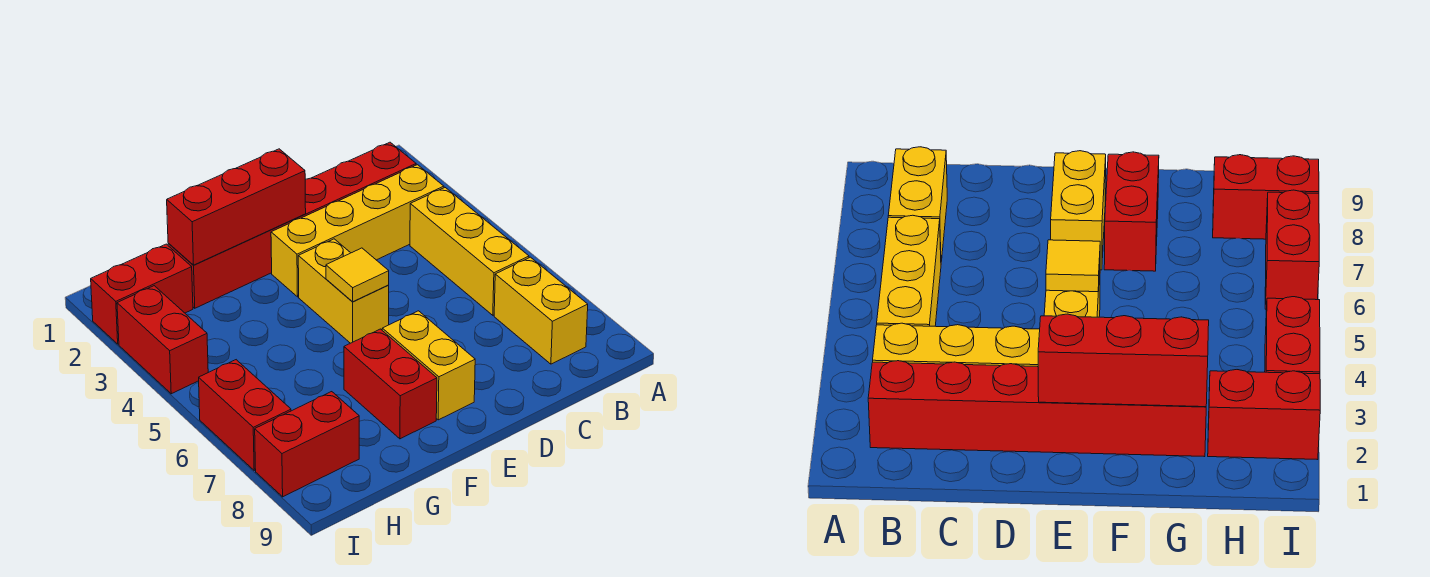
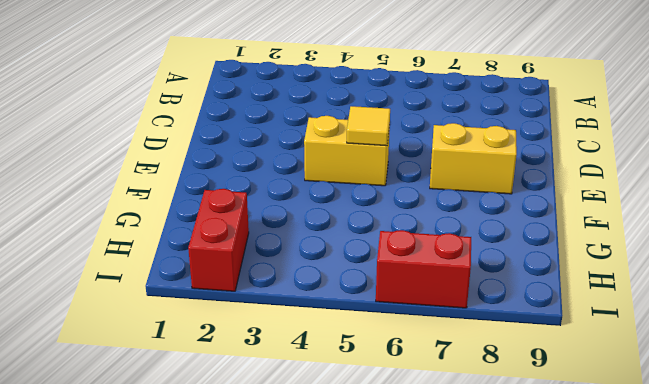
none -> red brick B2:G2 level 1
none -> yellow brick B3:E3 level 1
none -> yellow brick B4:B6 level 1

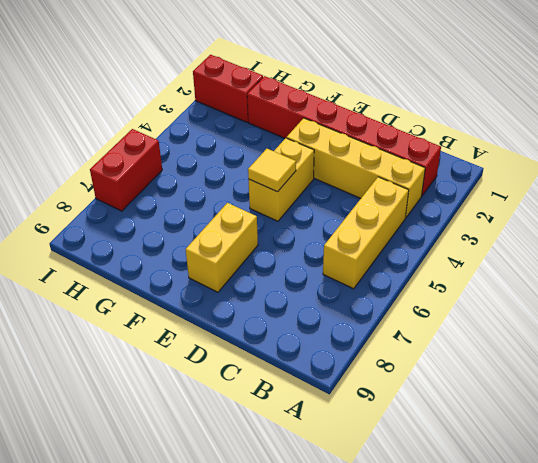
none -> yellow brick B7:B8 level 1
none -> red brick F7:F8 level 1
none -> red brick H8:I8 level 1

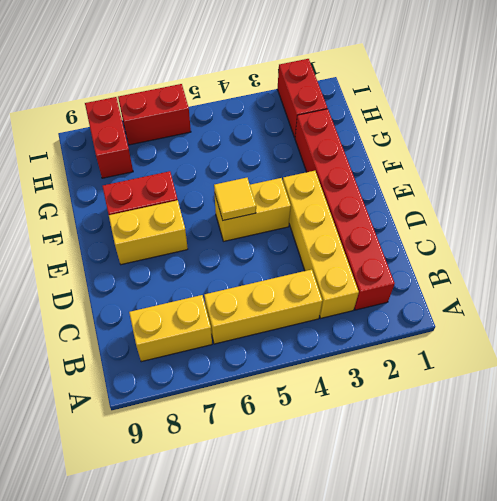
none -> red brick I3:I4 level 1
none -> red brick E2:G2 level 2

